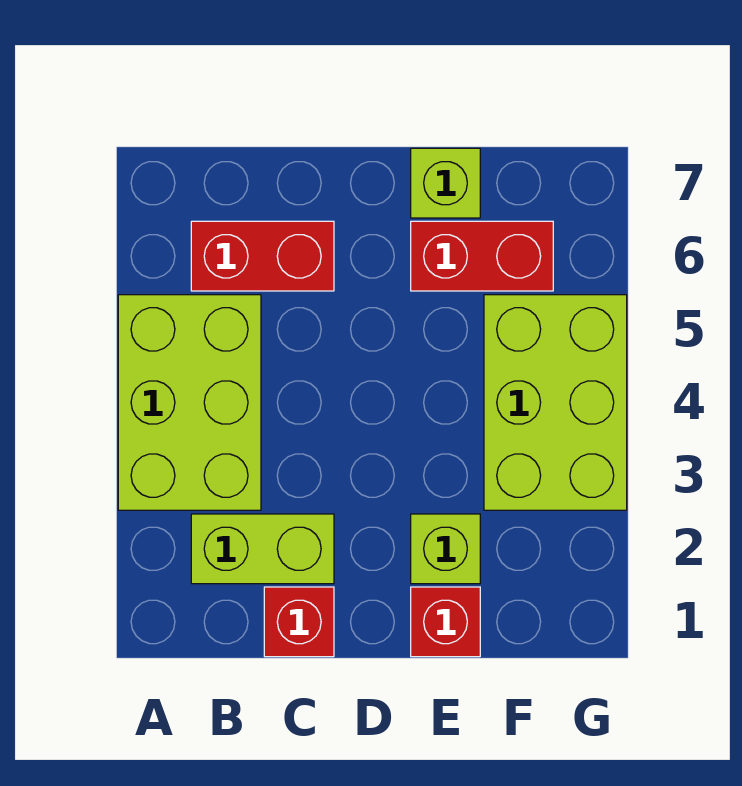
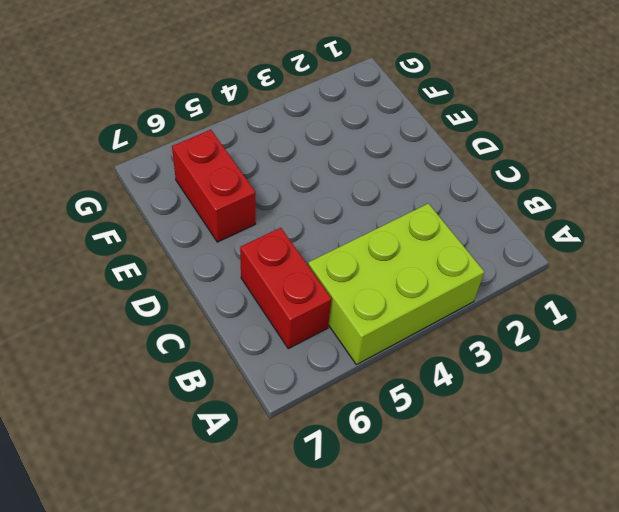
none -> lime brick B2:C2 level 1
none -> red brick C1 level 1

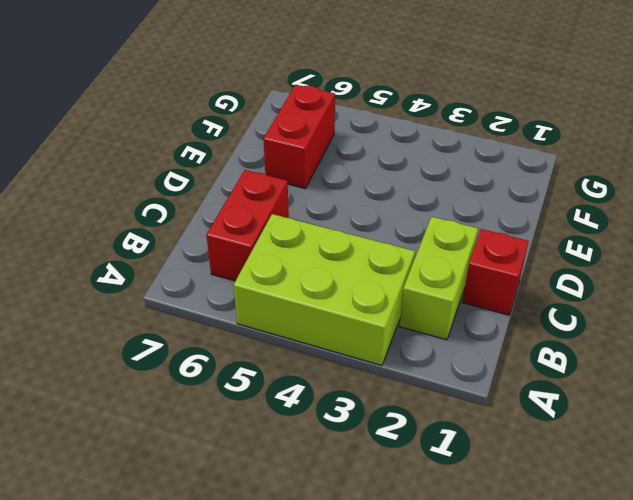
none -> red brick E1 level 1
none -> lime brick E2 level 1

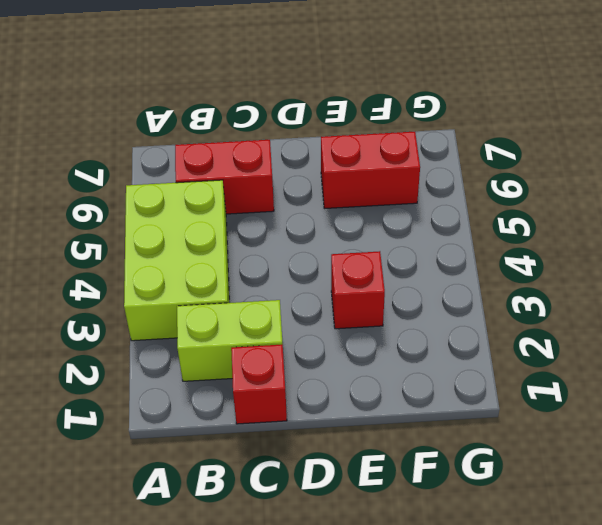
red brick E3 level 1 -> red brick E1 level 1
none -> lime brick E2 level 1
none -> lime brick E7 level 1

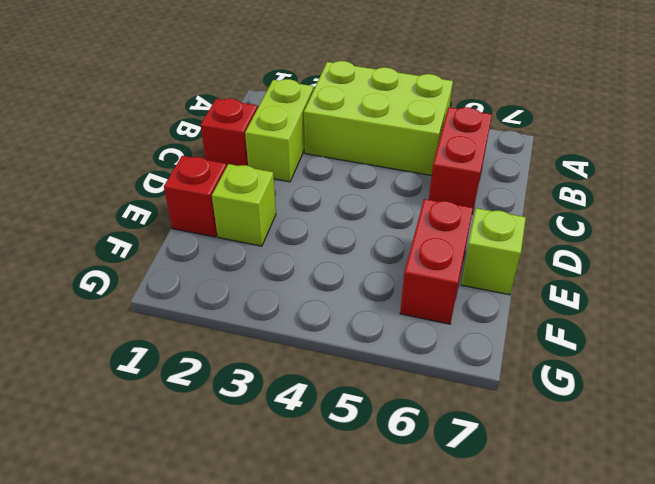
none -> lime brick F3:G5 level 1

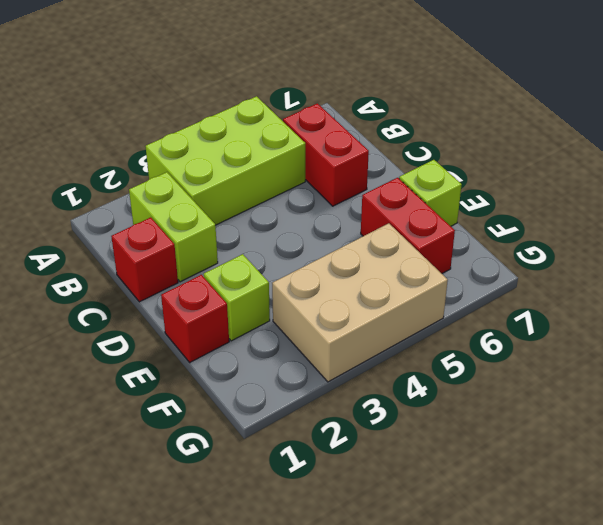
tan brick F3:G5 level 1 -> lime brick F3:G5 level 1

